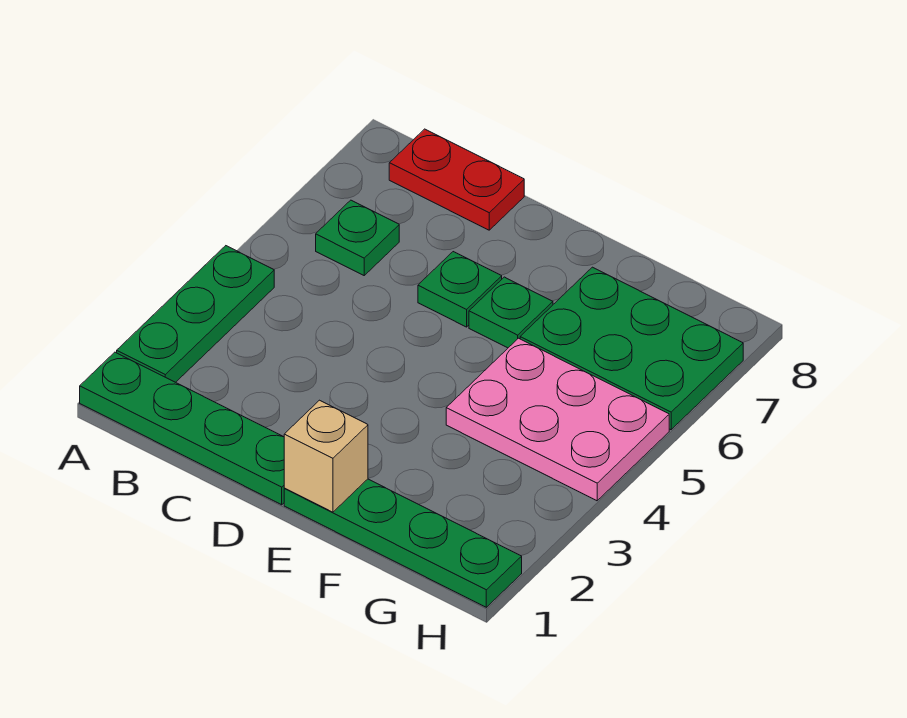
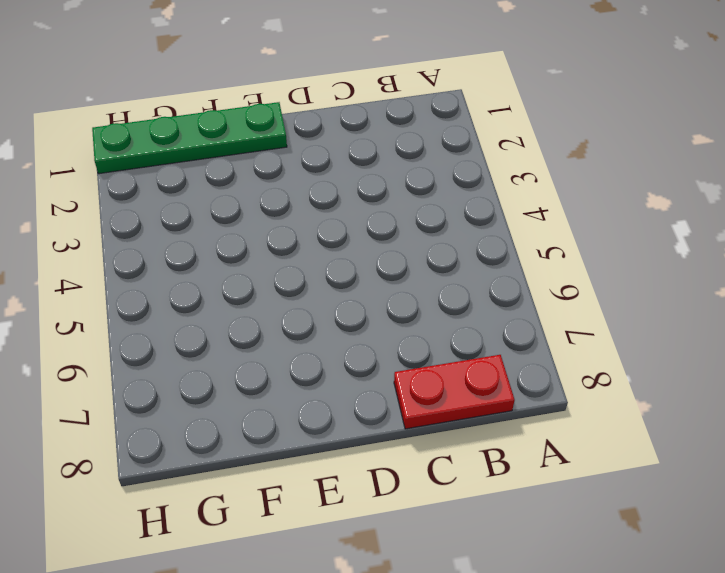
none -> green plate A1:D1 level 1
none -> green plate A2:A4 level 1

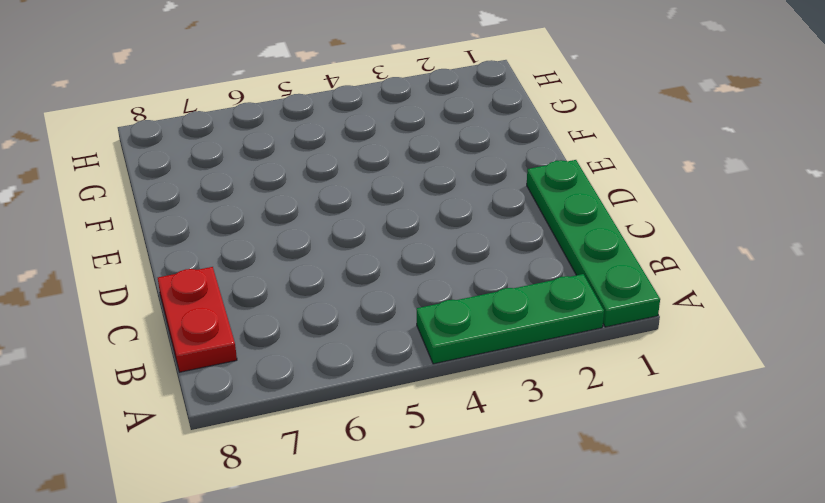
none -> green plate B6 level 1
none -> green plate D6 level 1

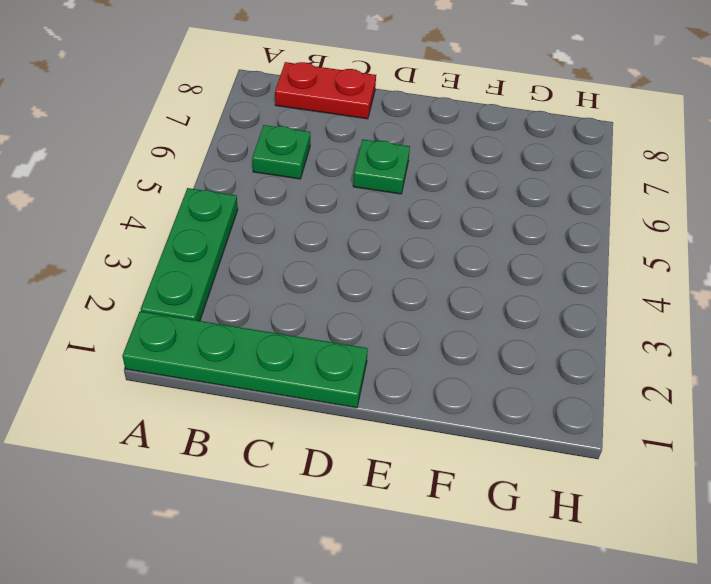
none -> green plate E1:H1 level 1
none -> green plate E6 level 1

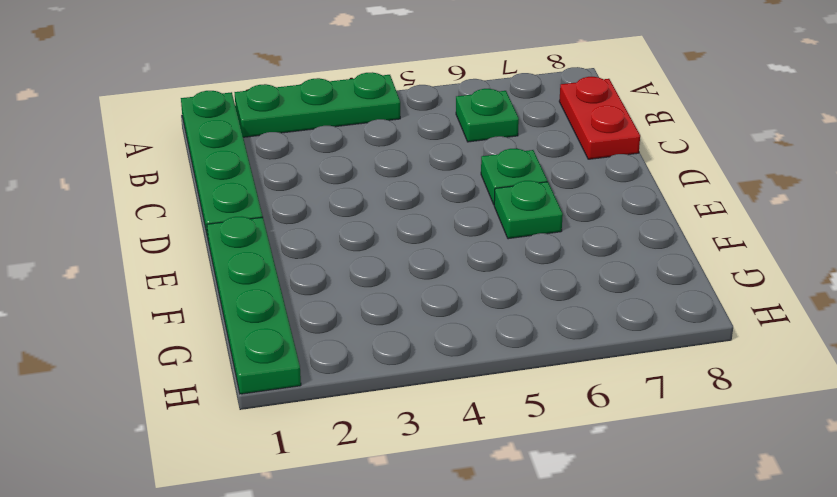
none -> pink plate F4:H5 level 1
none -> green plate F6:H7 level 1

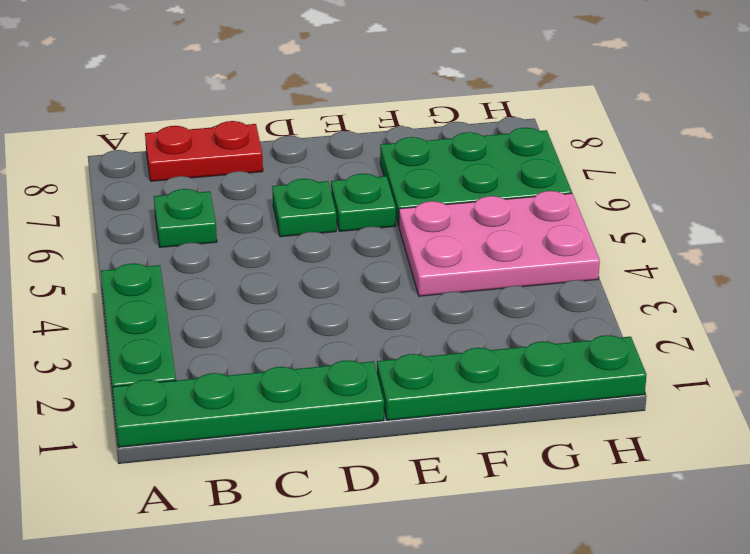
none -> tan brick E1 level 2

